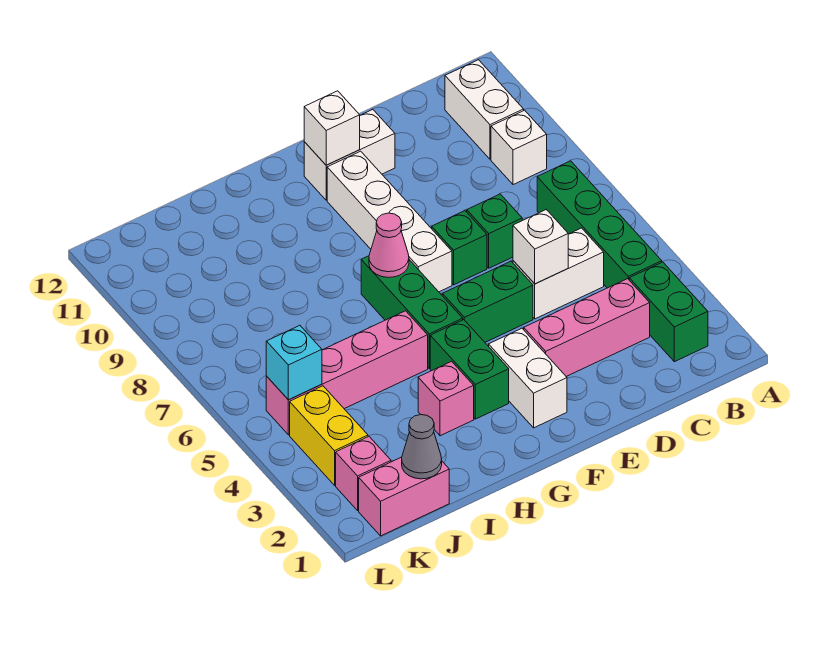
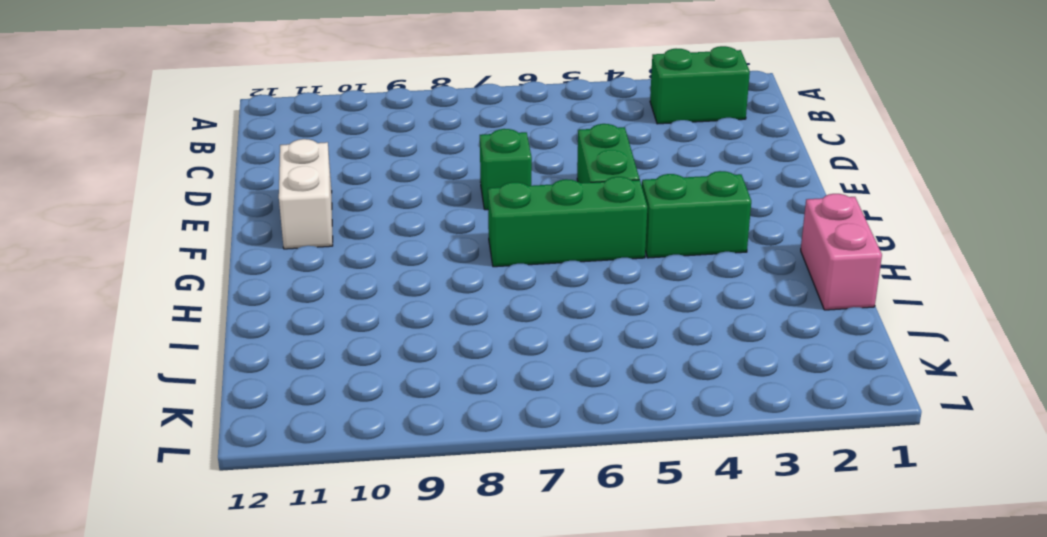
pink brick H1:I1 level 1 -> pink brick J1:K1 level 1
none -> green brick B4:B7 level 1
none -> white brick B9 level 1
none -> white brick B10:B11 level 1

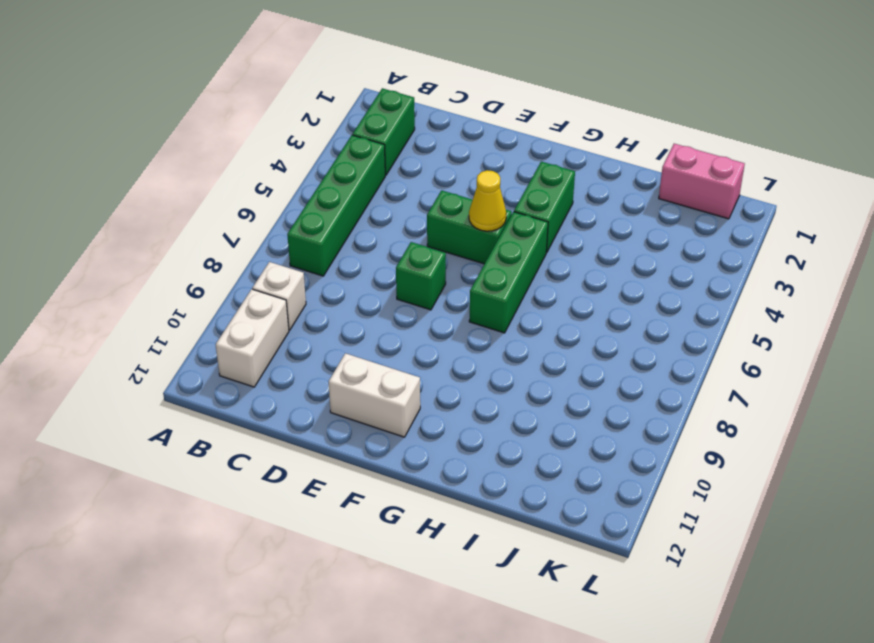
yellow cone F5 level 2 -> none
none -> pink brick C3:E3 level 1
none -> white brick C5:D5 level 1
none -> green brick D7 level 1

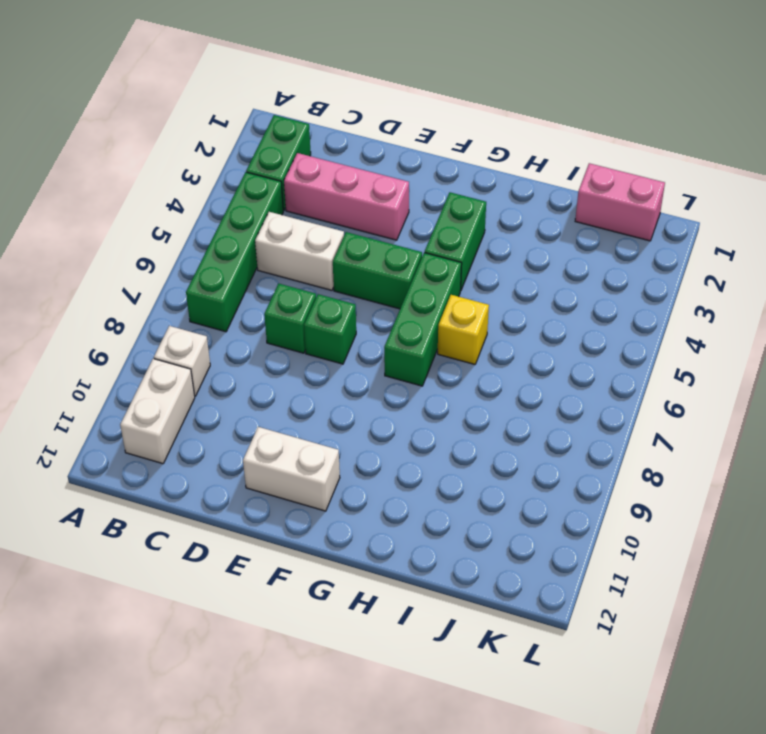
yellow brick H6 level 1 -> none
none -> white brick F2:F3 level 1
none -> white brick F7:F10 level 1
none -> pink brick H3 level 1

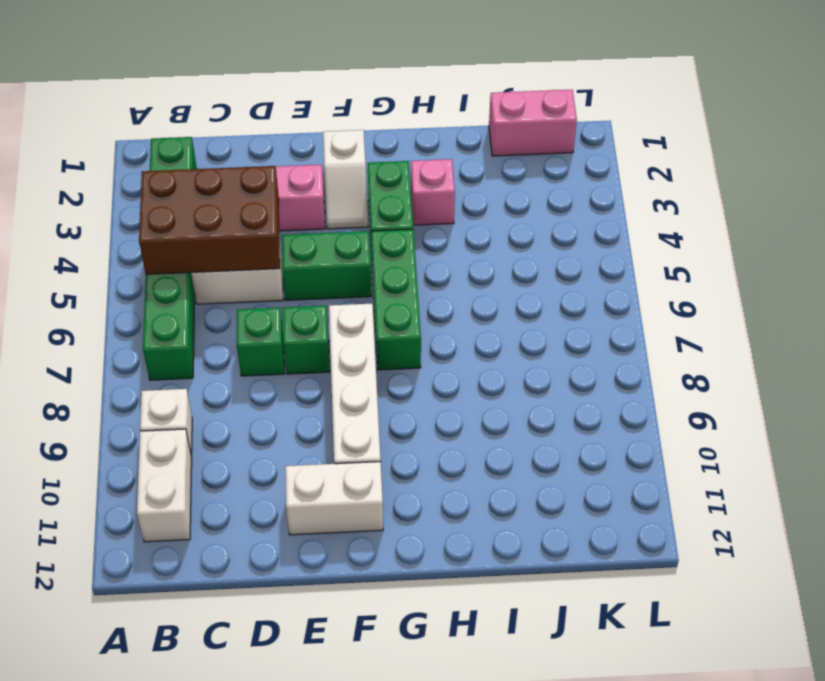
brown brick B4:D5 level 2 -> white brick D5 level 2
white slope F2:F3 level 1 top 2 -> white brick F2:F3 level 1
none -> pink brick H5:K5 level 1
none -> pink brick K2 level 1
none -> yellow brick K3:K4 level 1

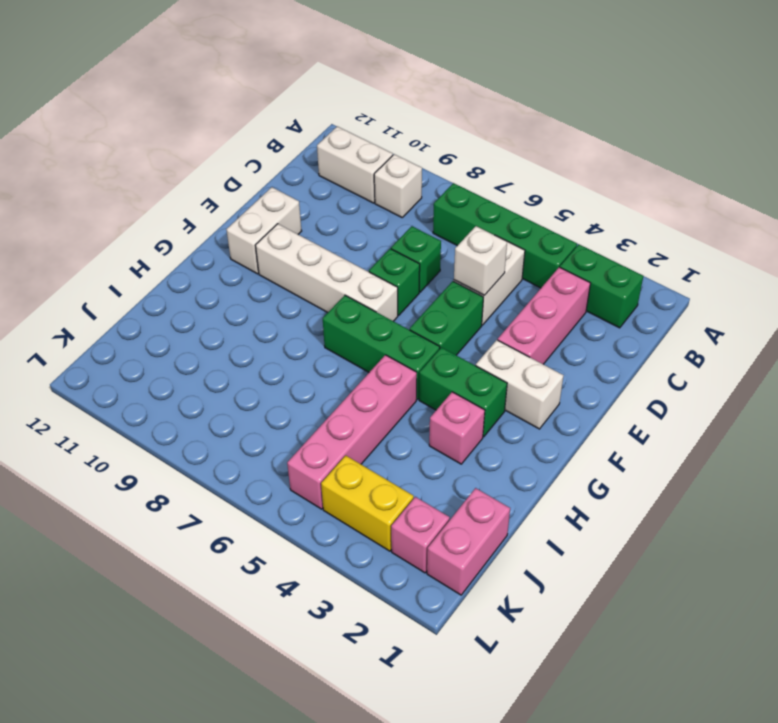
none -> white brick F11 level 2
none -> pink cone G7 level 2
none -> grey cone J1 level 2

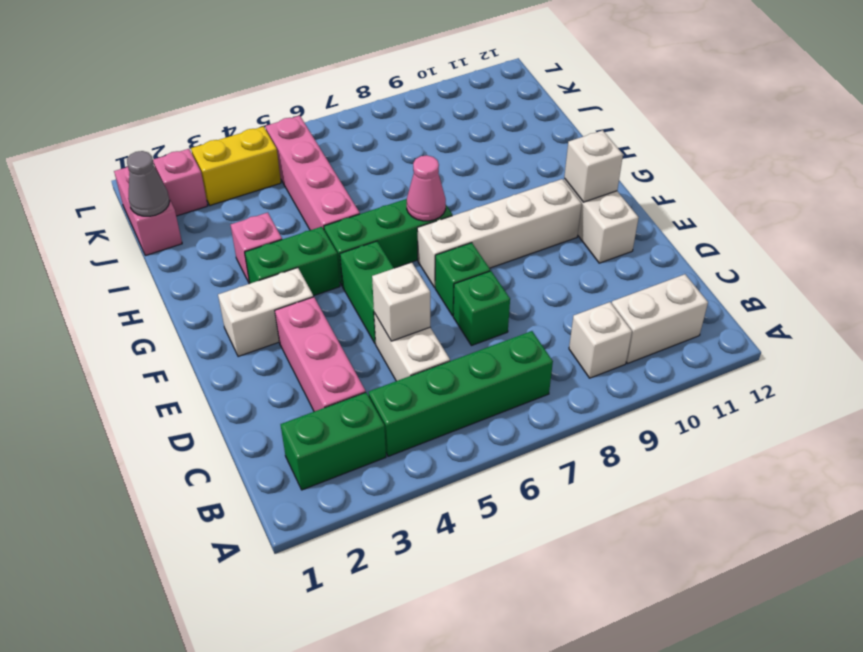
none -> cyan brick K5 level 2

